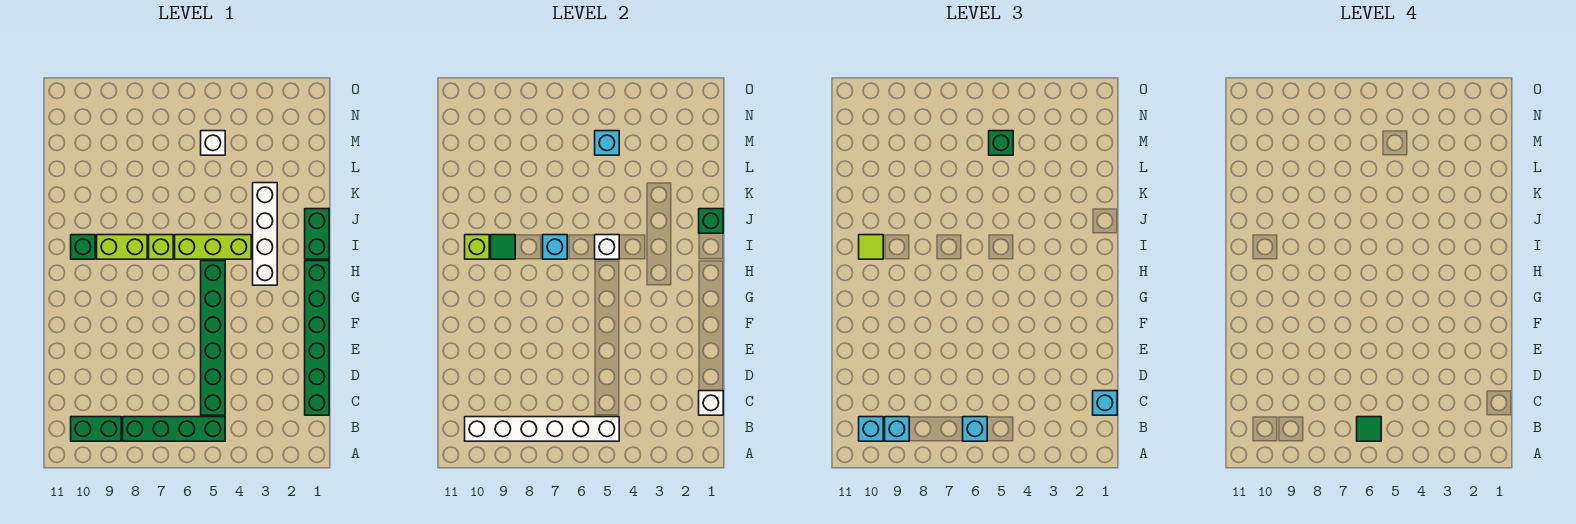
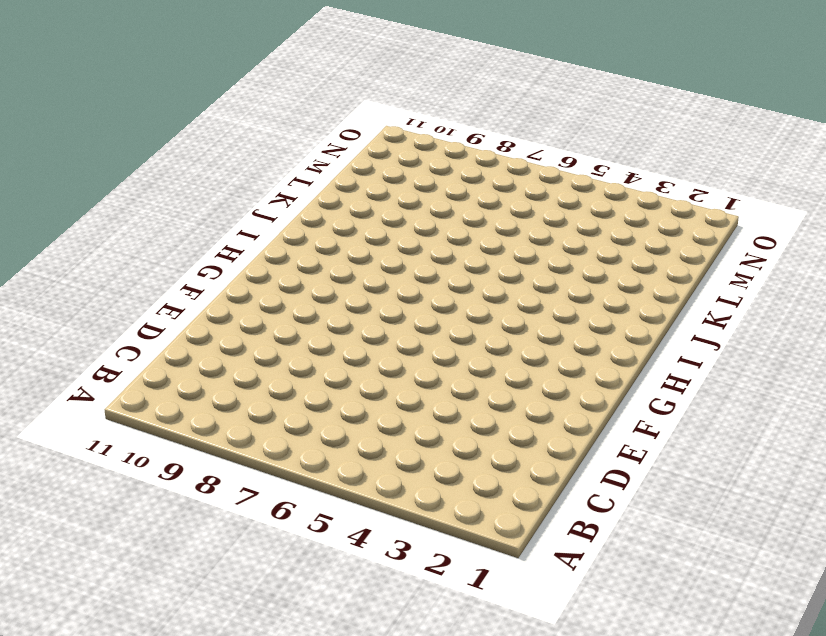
none -> green brick B5:B8 level 1
none -> green brick B9:B10 level 1
none -> green brick C1:H1 level 1

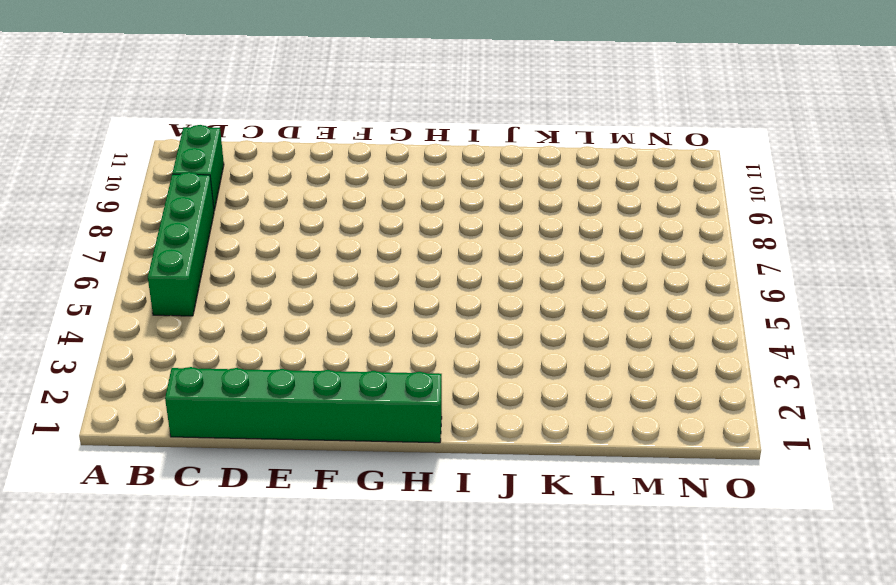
none -> green brick C5:H5 level 1
none -> white brick H3:K3 level 1
none -> green brick I1:J1 level 1

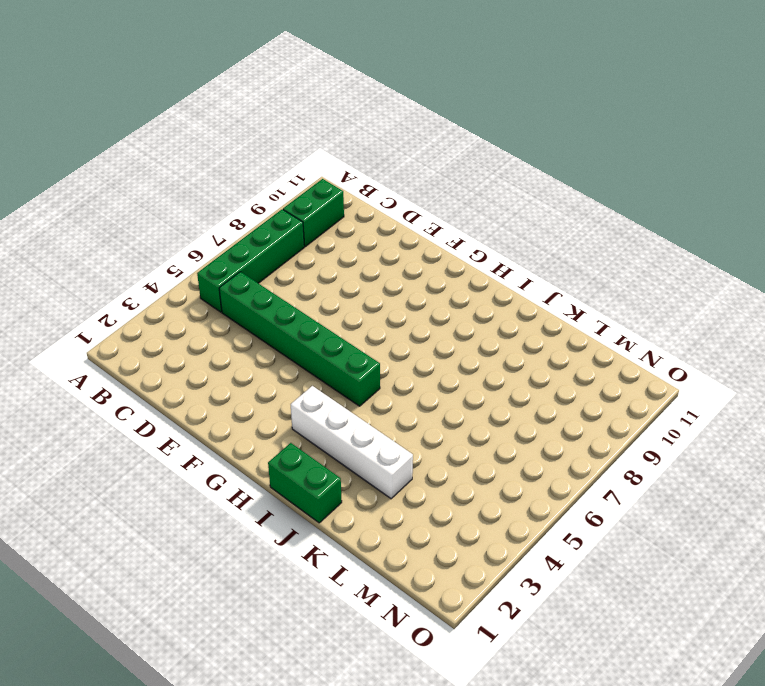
none -> green brick C1:H1 level 1
none -> lime brick I4:I6 level 1
none -> lime brick I7 level 1

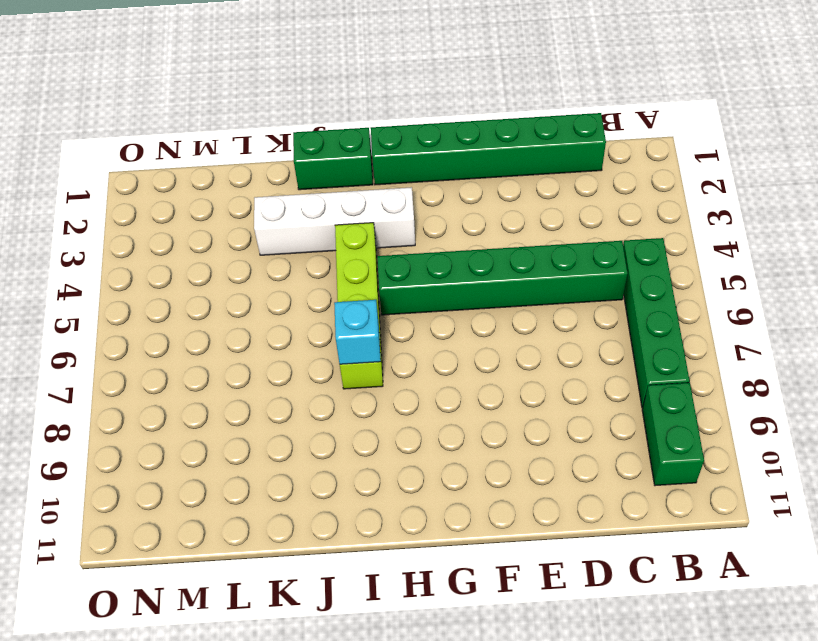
none -> lime brick I8:I9 level 1
none -> green brick I10 level 1
none -> white brick M5 level 1

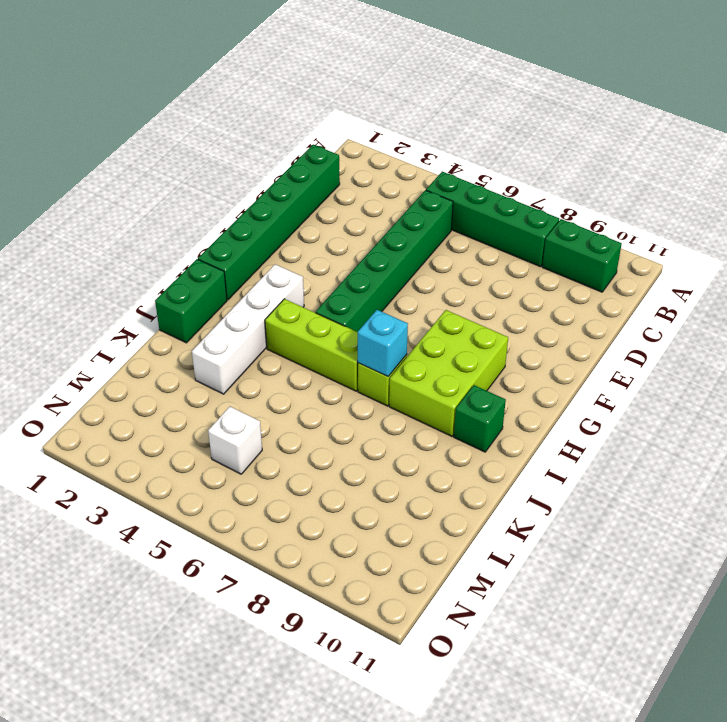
lime brick G8:I9 level 1 -> lime brick I8:I9 level 1
none -> white brick B5:B10 level 2
none -> white brick C1 level 2
none -> white brick I5 level 2

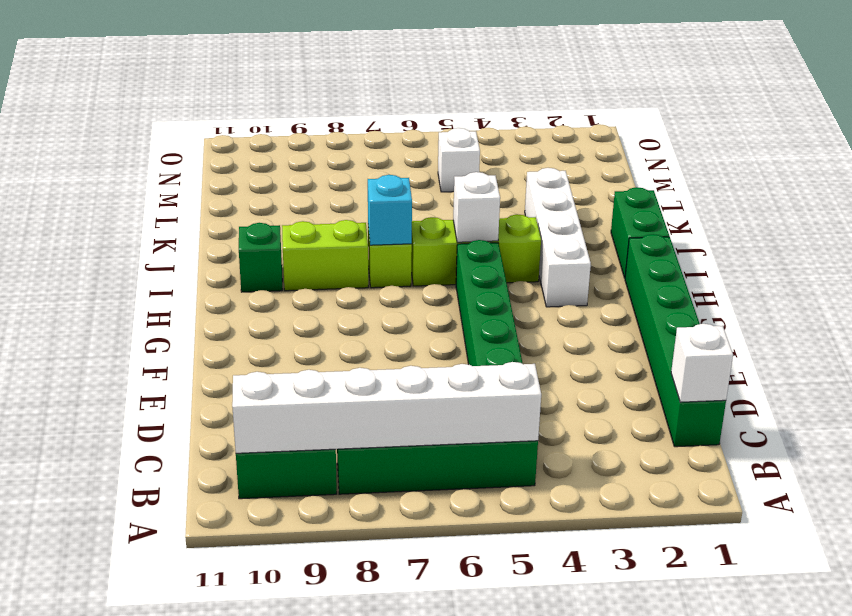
none -> green tile I9 level 2
none -> lime brick I10 level 2
none -> green brick J1 level 2

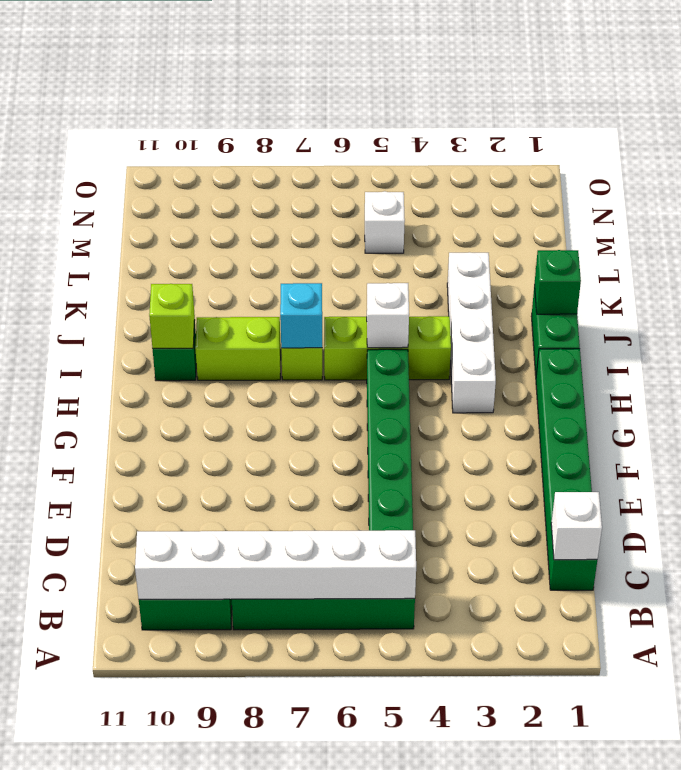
none -> green tile I9 level 2
none -> cyan brick M5 level 2
none -> cyan brick B6 level 3

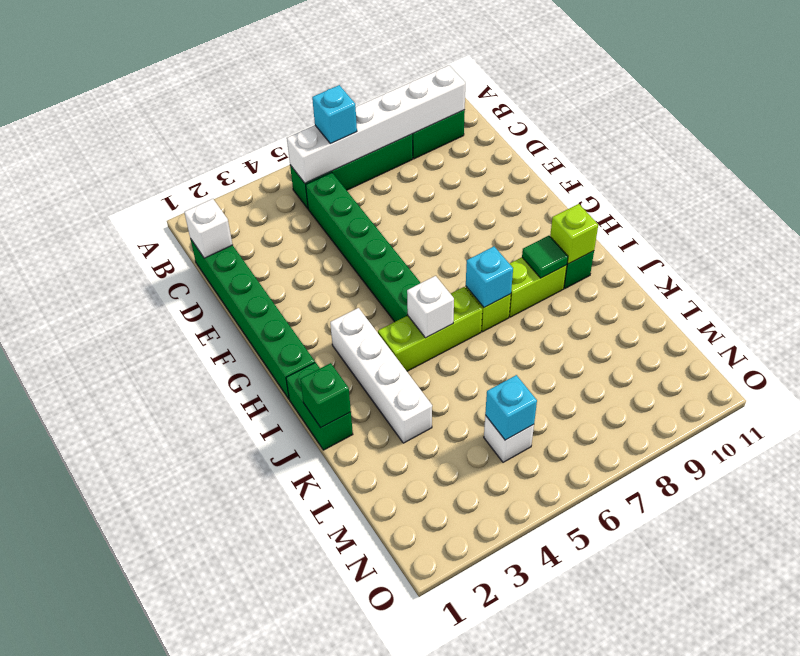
none -> cyan brick B9 level 3
none -> cyan brick B10 level 3
none -> cyan brick C1 level 3

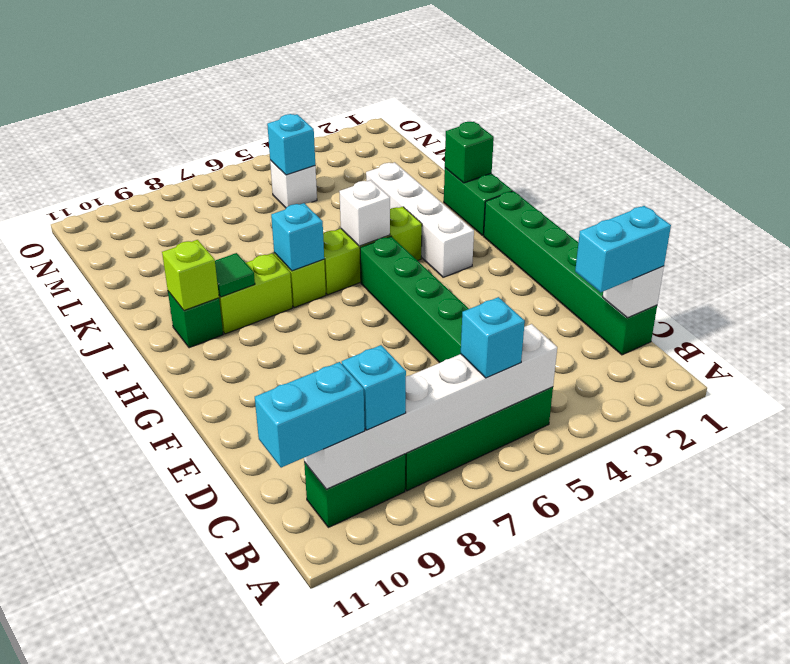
cyan brick B10:B11 level 3 -> cyan brick B10 level 3
cyan brick C1:C2 level 3 -> cyan brick C1 level 3
none -> lime tile I10 level 3
none -> green brick M5 level 3
none -> green tile B6 level 4

